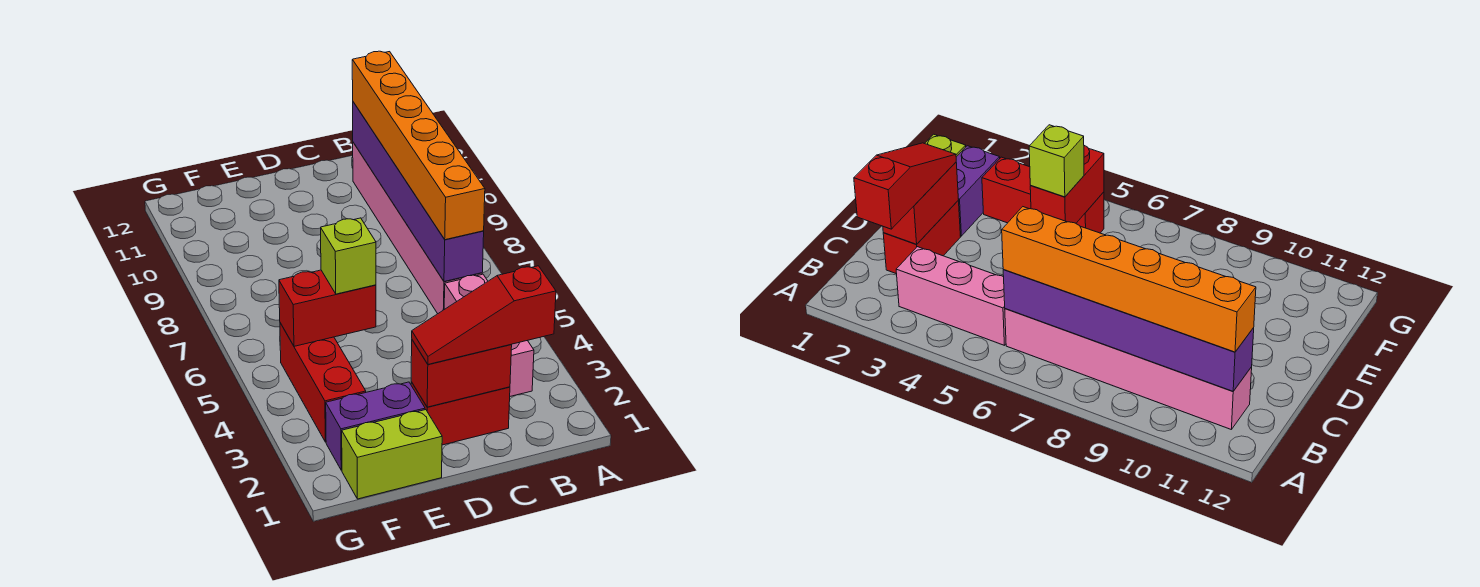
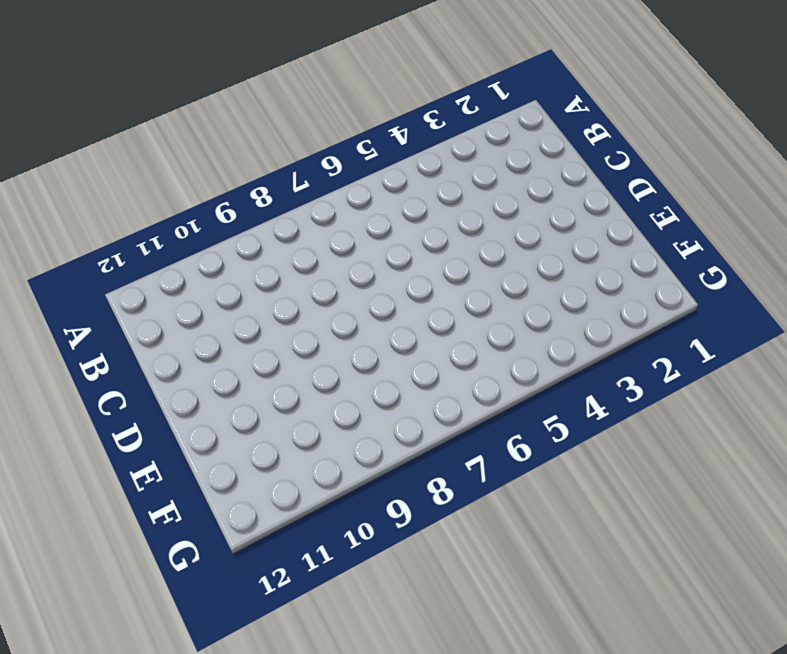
none -> pink brick B3:B5 level 1
none -> pink brick B6:B11 level 1
none -> red brick C2:D2 level 1

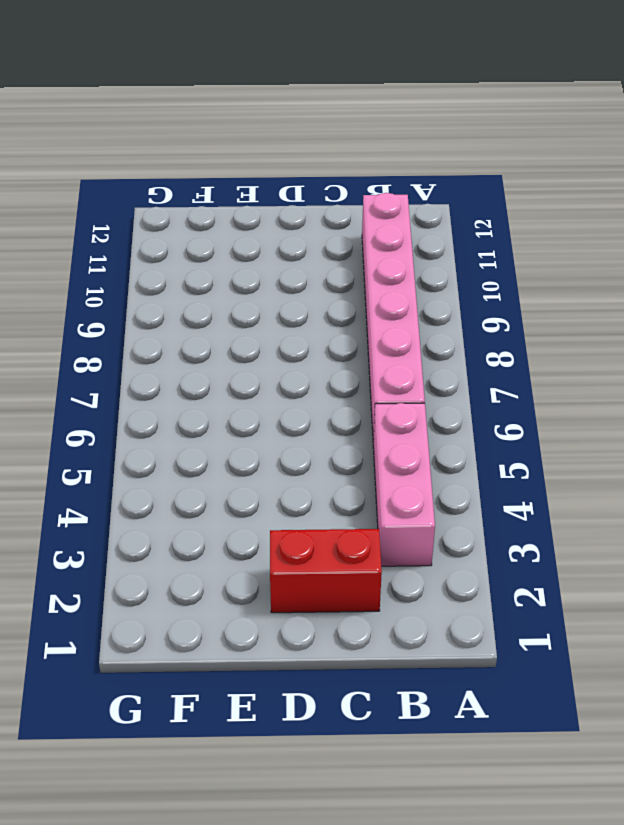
none -> lime brick E1:F1 level 1
none -> purple brick E2:F2 level 1
none -> red brick F3:F5 level 1

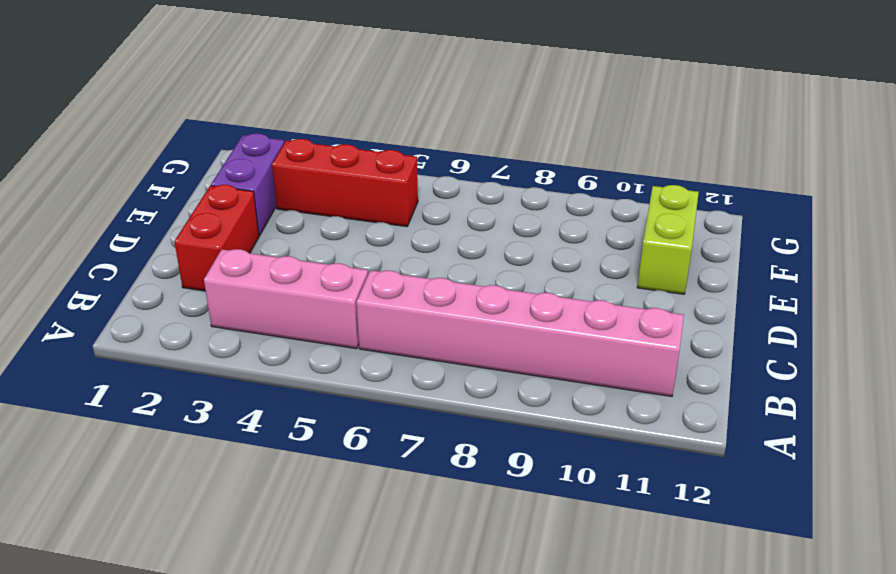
lime brick E11:F11 level 1 -> lime brick E1:F1 level 1
none -> purple brick B6:B11 level 2
none -> red brick C2:D2 level 2
none -> red brick E5:F5 level 2

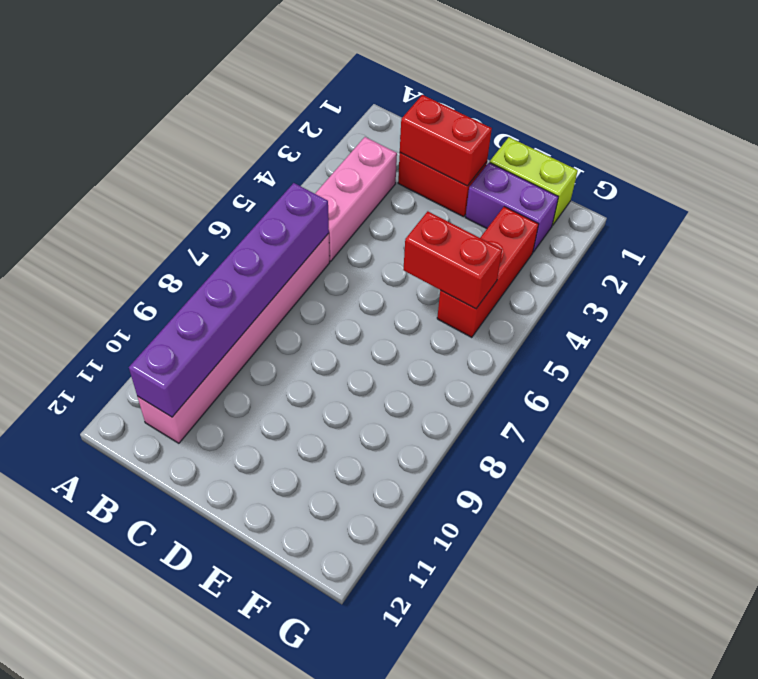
none -> red slope B2:D2 level 3 top B
none -> orange brick B6:B11 level 3
none -> lime brick E5 level 3

